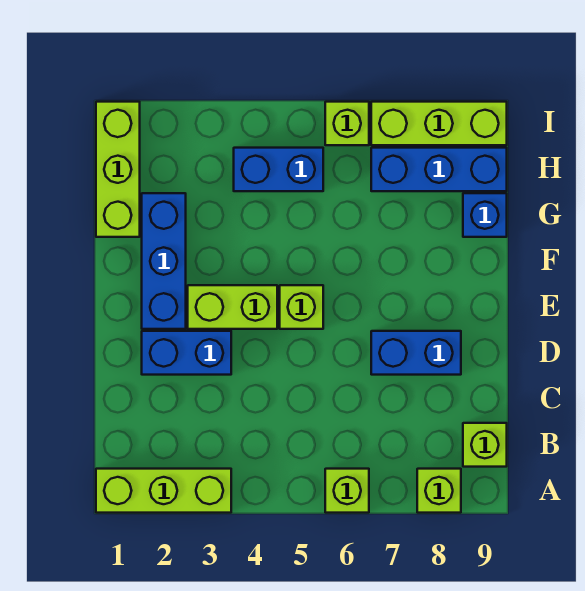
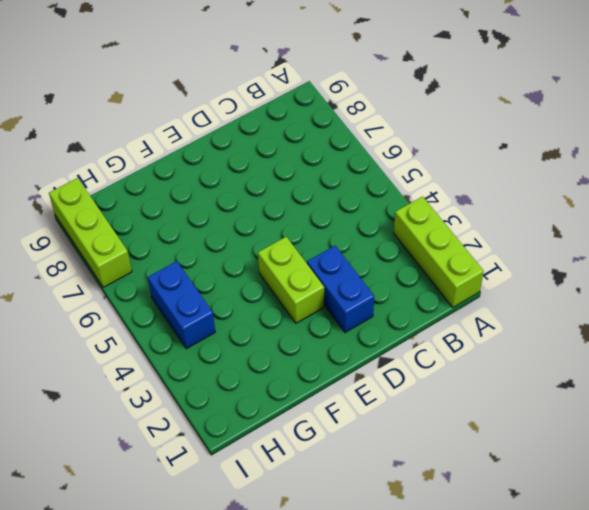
none -> lime brick A6 level 1
none -> lime brick A8 level 1
none -> lime brick B9 level 1

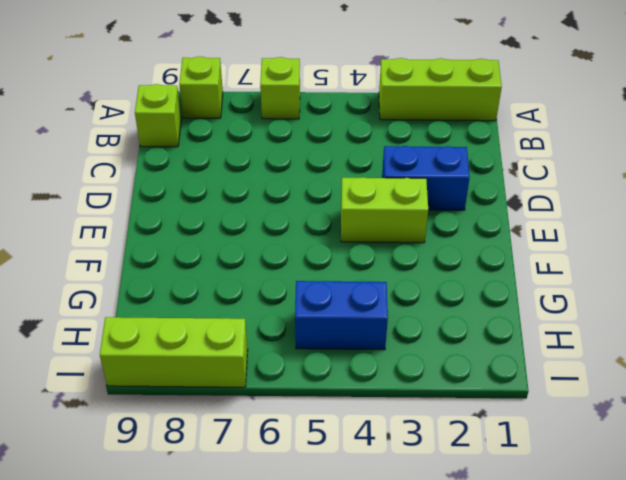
none -> blue brick D7:D8 level 1
none -> blue brick E2:G2 level 1
none -> lime brick E5 level 1

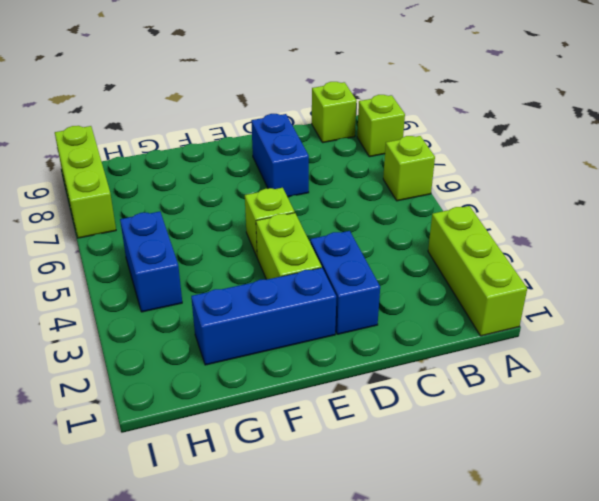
none -> lime brick G1:I1 level 1
none -> blue brick G9 level 1
none -> blue brick H7:H9 level 1

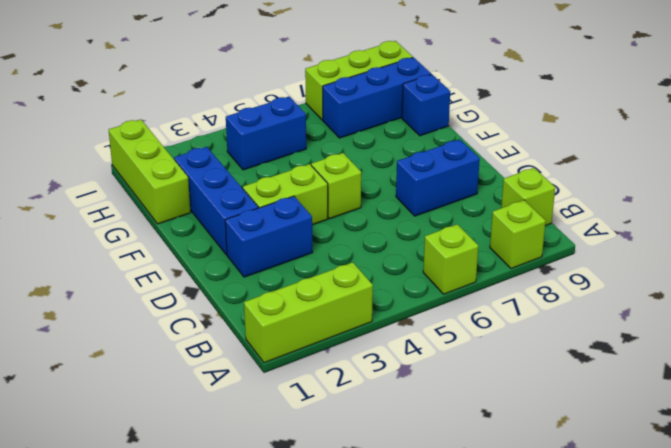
none -> lime brick I6 level 1

